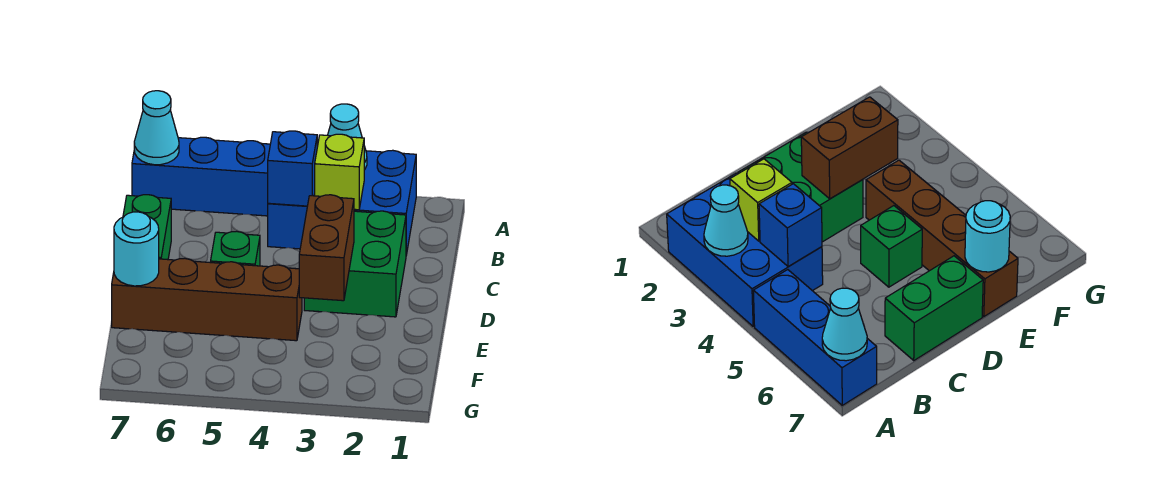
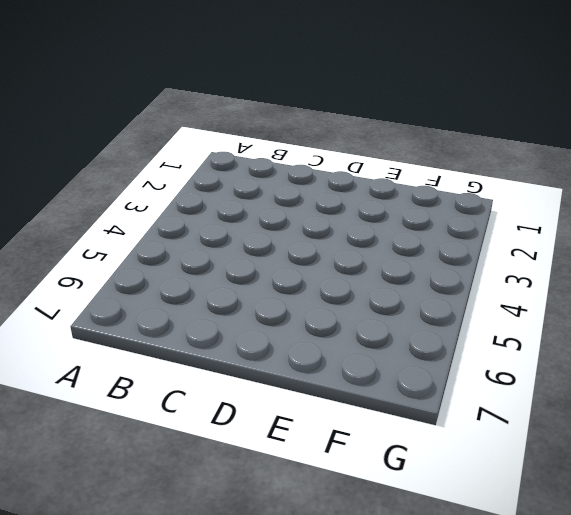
none -> blue brick A2:B4 level 1
none -> blue brick A5:A7 level 1
none -> green brick C2:D3 level 1

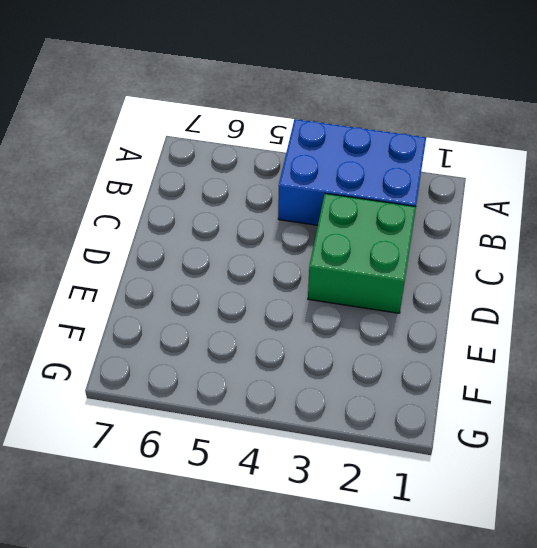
none -> blue brick A5:A7 level 1
none -> green brick C7:D7 level 1
none -> green brick D5 level 1

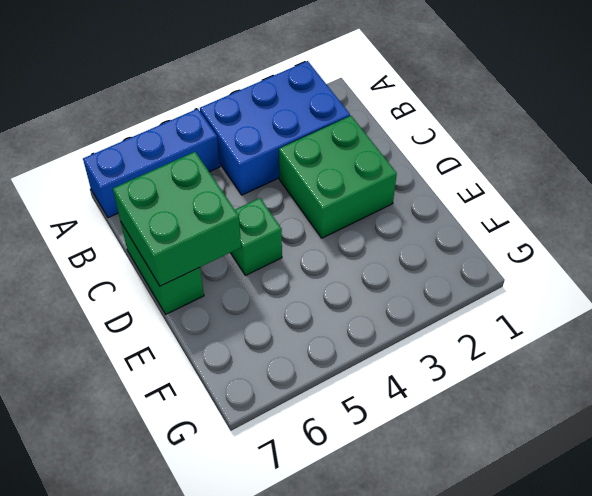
green brick C6:D7 level 2 -> none
none -> brown brick E4:E7 level 1
none -> cyan cone A3 level 2
none -> cyan cone A7 level 2

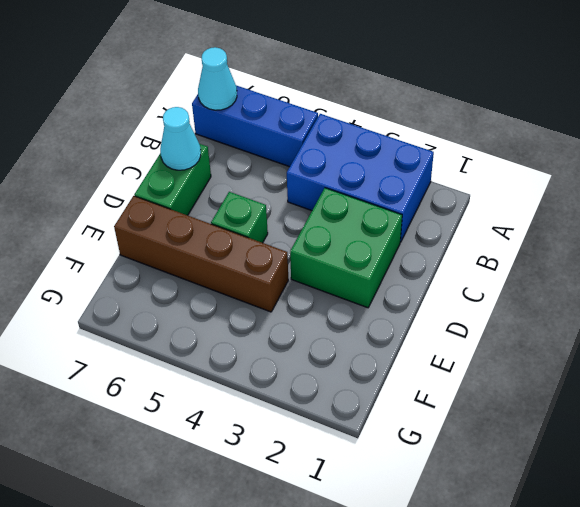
cyan cone C7 level 2 -> cyan cone A3 level 2
none -> lime brick B3 level 2
none -> blue brick B4 level 2
none -> brown brick D3:E3 level 2

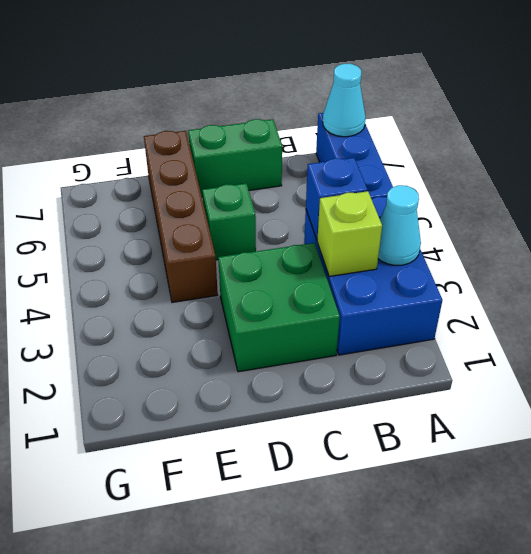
none -> brown brick D3:E3 level 2
none -> cyan round brick E7 level 2

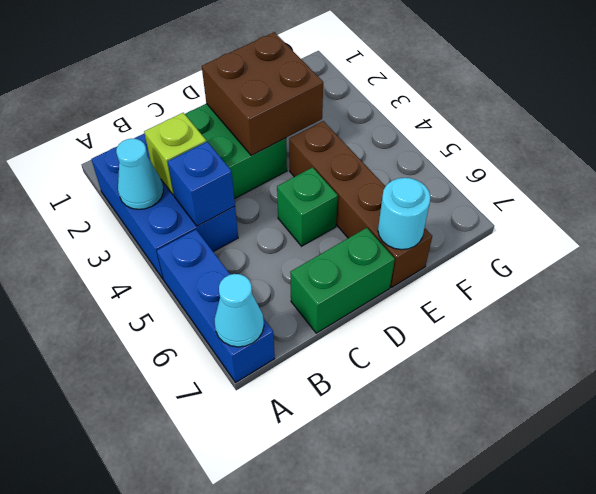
brown brick D2:E3 level 2 -> brown brick D3:E3 level 2

